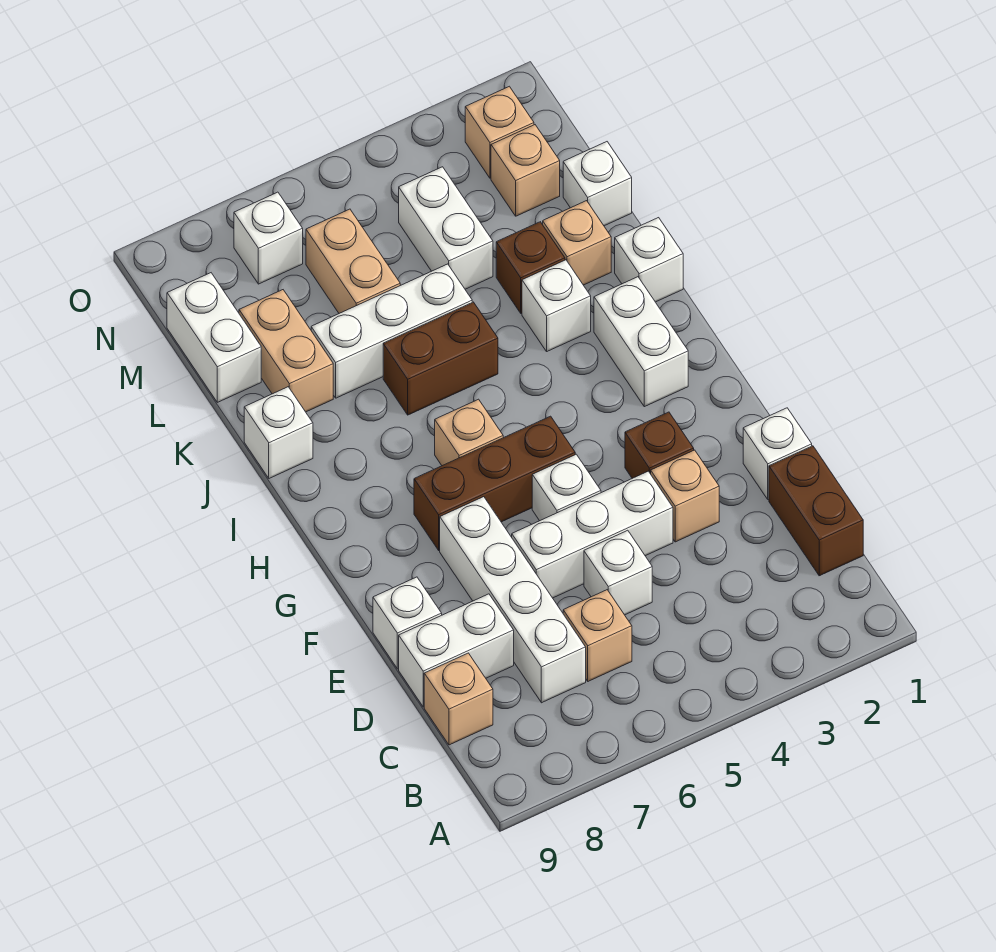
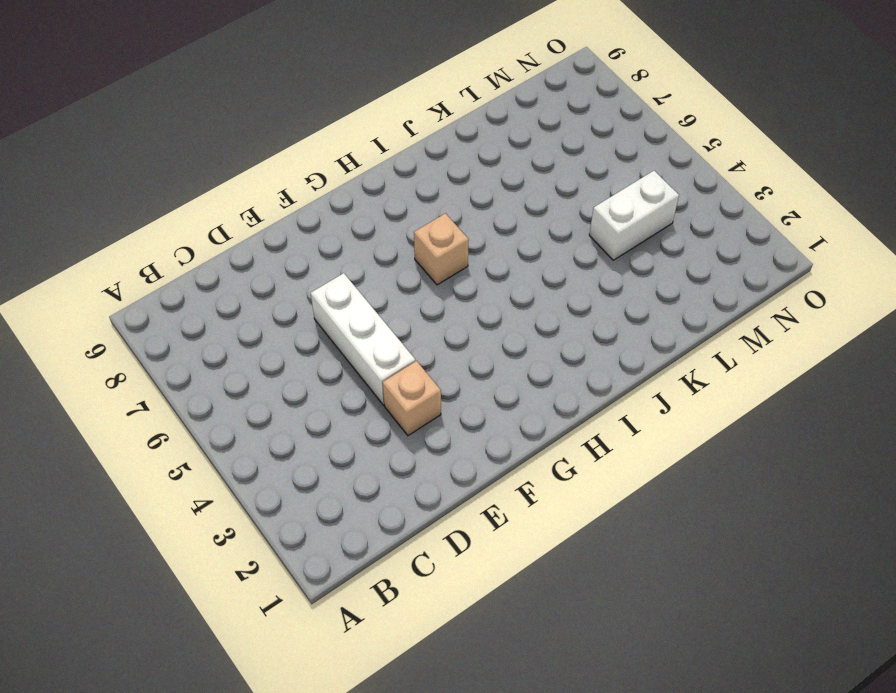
none -> brown brick C1:D1 level 1
none -> tan brick C6 level 1
none -> white brick C7:F7 level 1
none -> tan brick C9 level 1

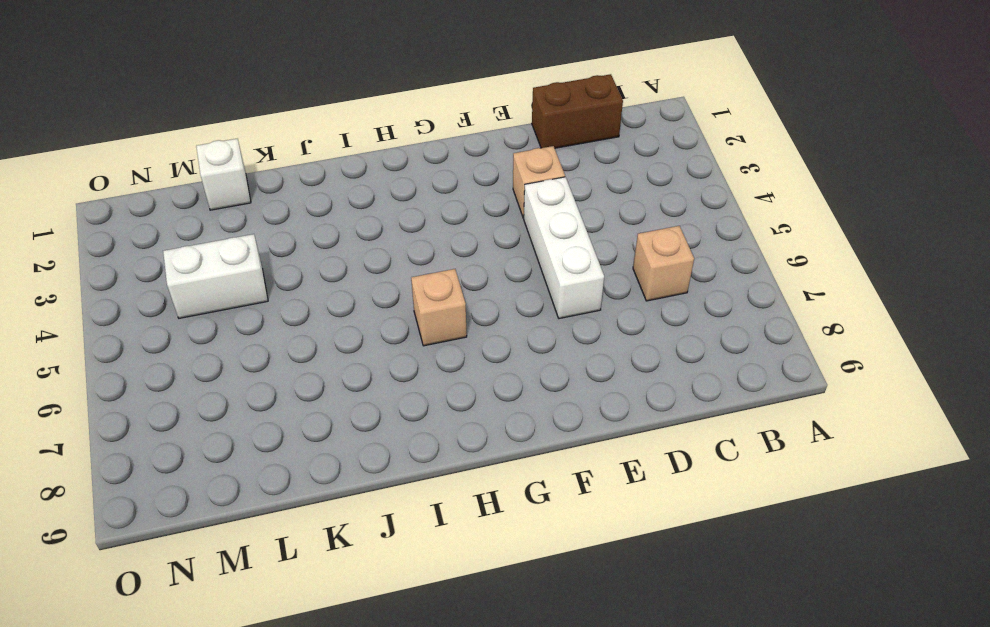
none -> white brick C7:F7 level 1
none -> tan brick C9 level 1
none -> white brick D5 level 1
none -> white brick D8:D9 level 1

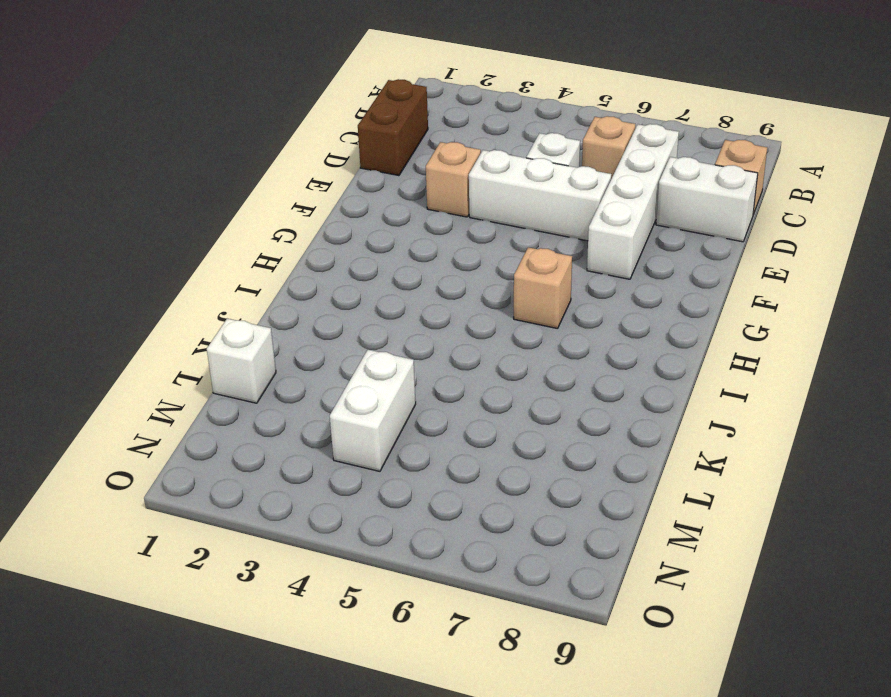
none -> white brick E1 level 1
none -> white brick E9 level 1
none -> brown brick F3 level 1
none -> white brick F5 level 1

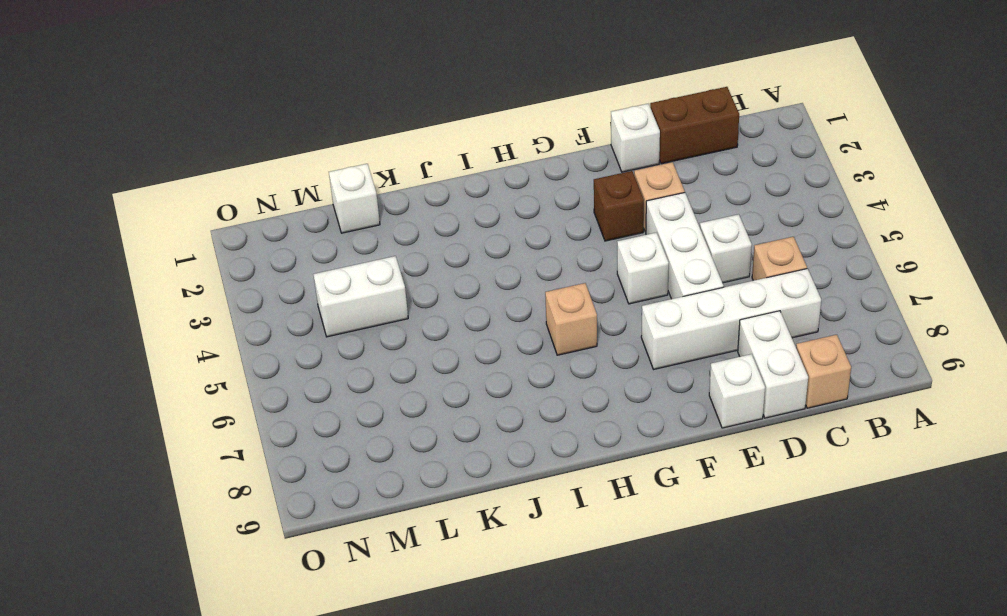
none -> brown brick G5:G7 level 1
none -> white brick H2:I2 level 1
none -> white brick J1 level 1
none -> white brick J3 level 1

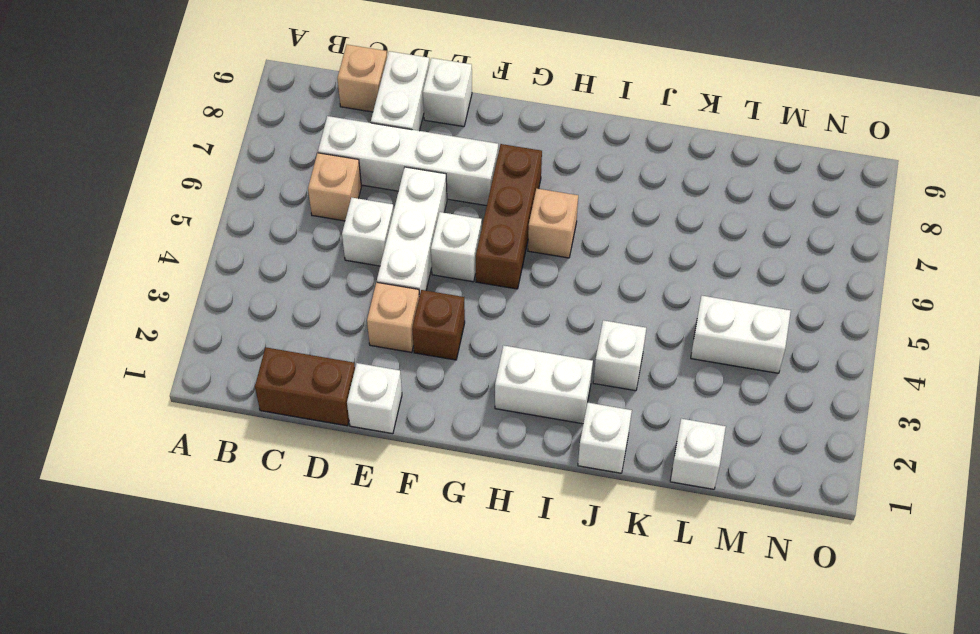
none -> brown brick J5:J6 level 1
none -> white brick J9 level 1
none -> tan brick K2 level 1
none -> brown brick K3 level 1

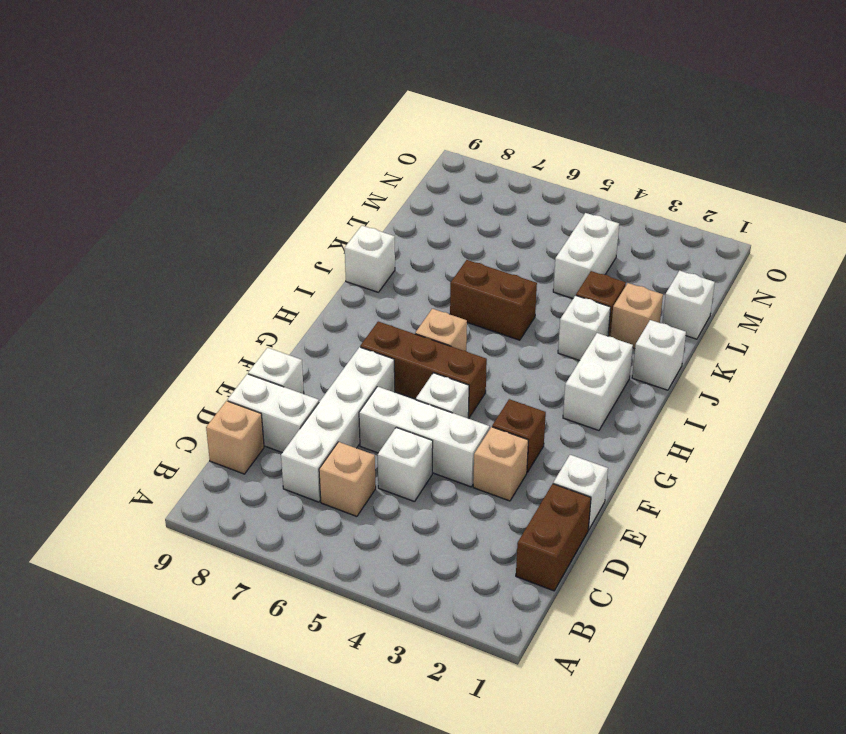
none -> white brick K5:K7 level 1
none -> tan brick K8:L8 level 1
none -> tan brick L6:M6 level 1
none -> white brick L9:M9 level 1

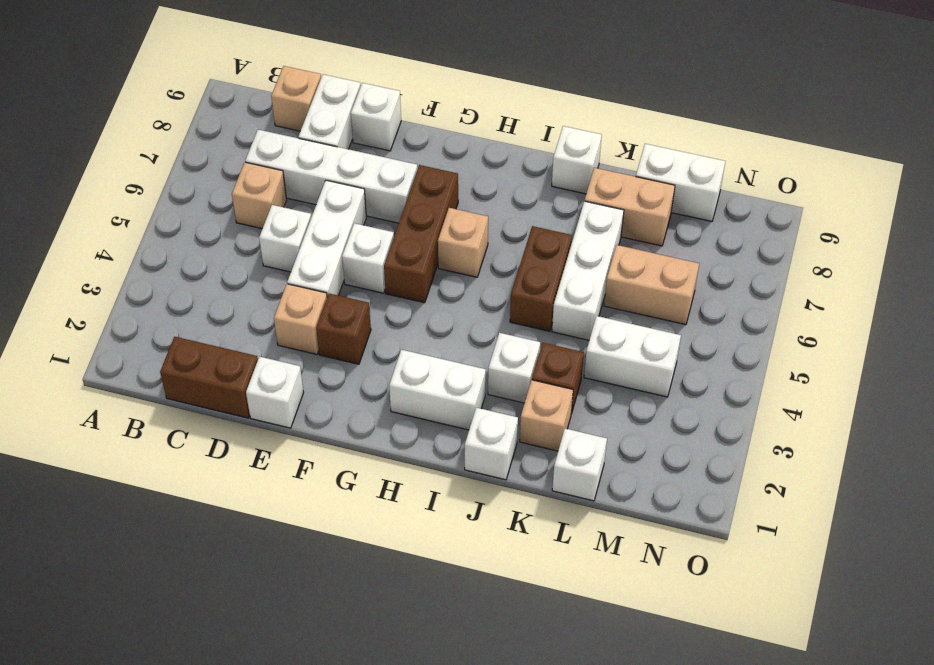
none -> tan brick M2 level 1
none -> tan brick N2 level 1
none -> white brick N7 level 1

